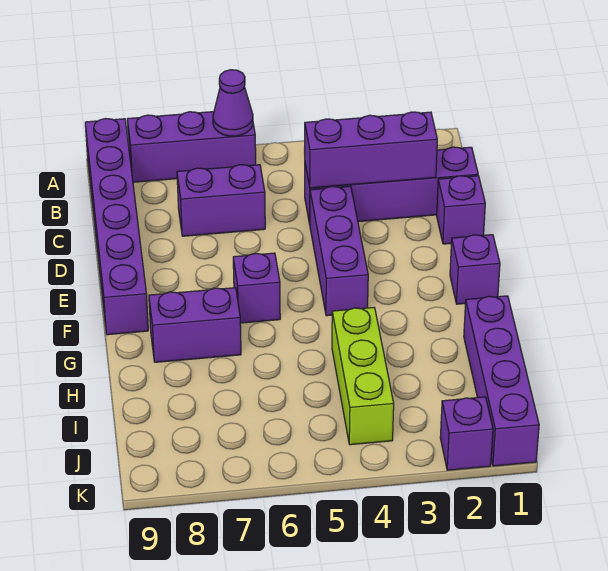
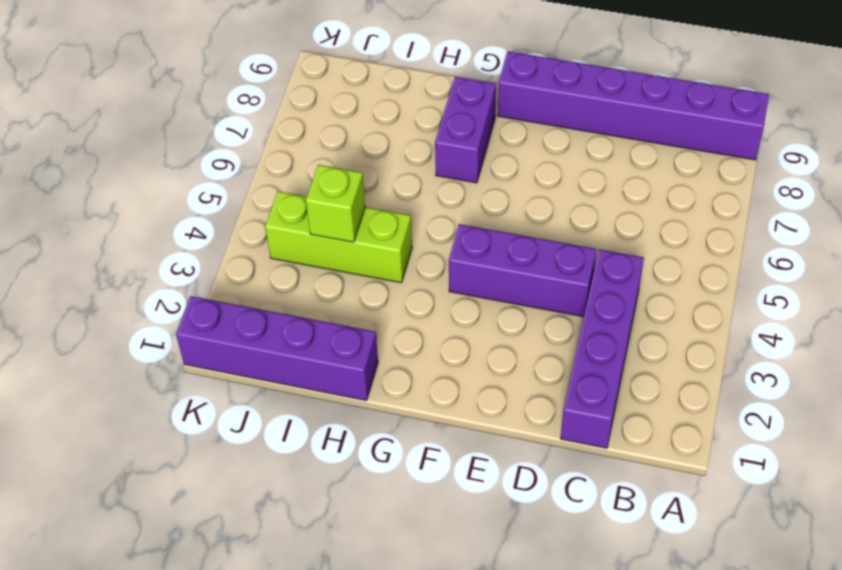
lime brick I4 level 2 -> none
none -> purple brick A6:A8 level 1
none -> purple brick C6:C7 level 1
none -> purple brick D1 level 1

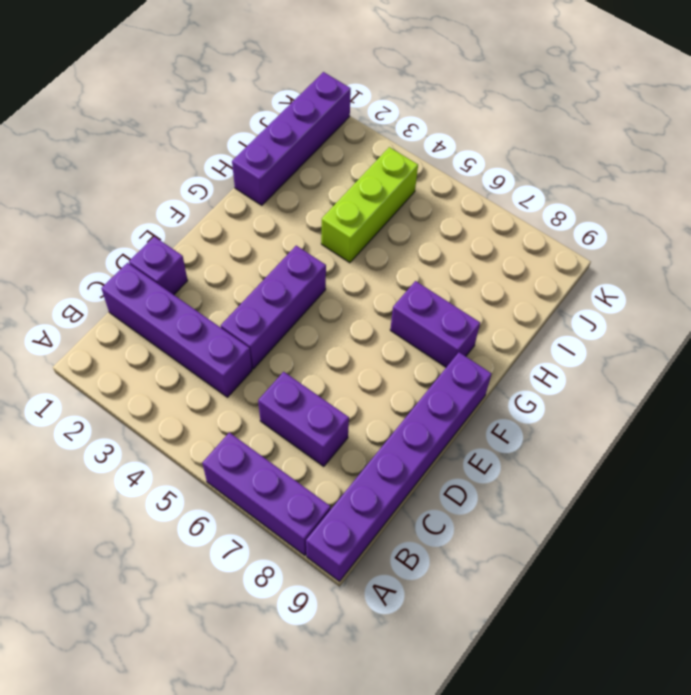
none -> purple brick F1 level 1
none -> purple brick F6 level 1
none -> purple brick K2 level 1

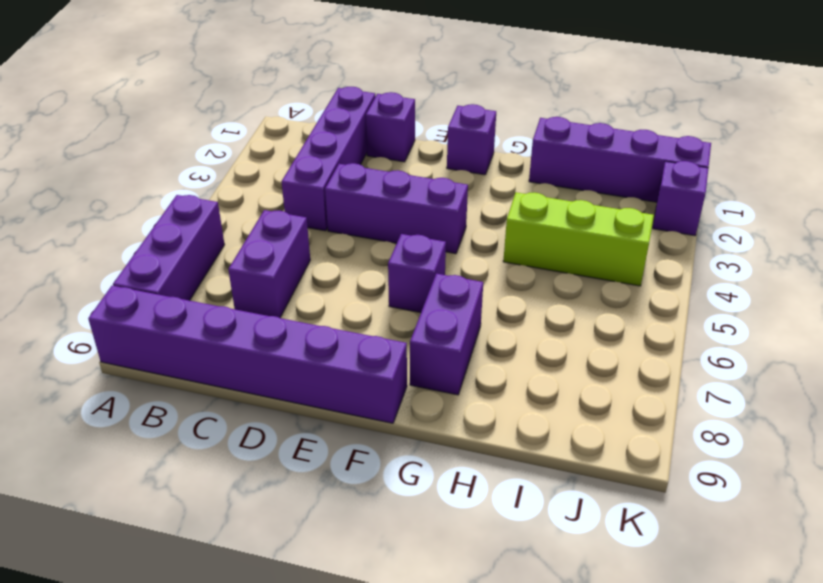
none -> purple cone A6 level 2
none -> purple brick C2:C4 level 2

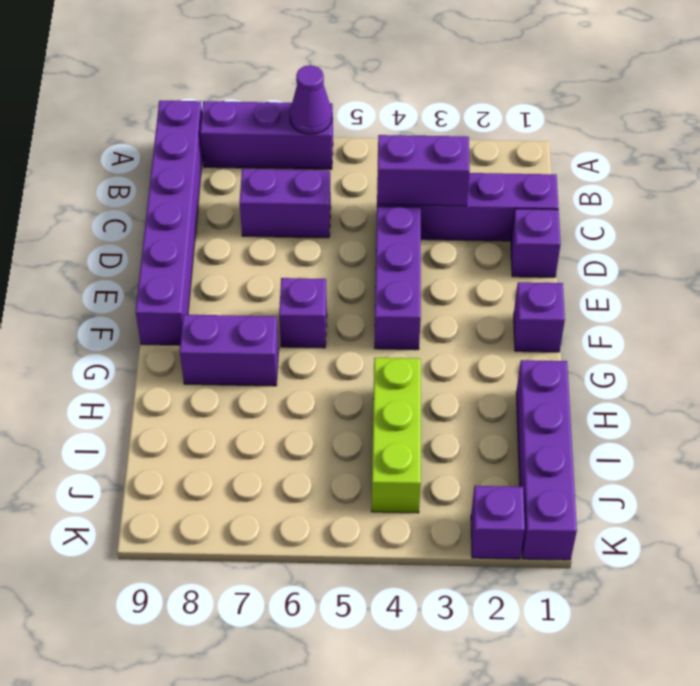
purple brick C3:C4 level 2 -> purple brick C2:C4 level 2

